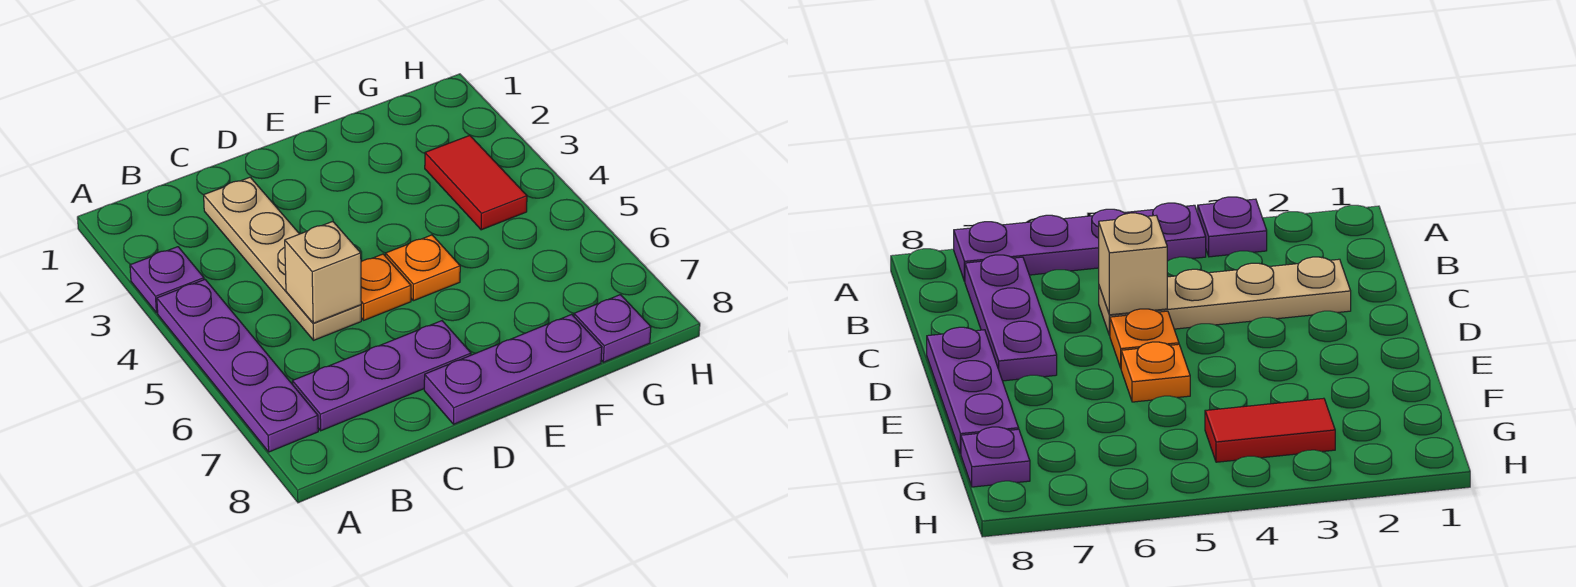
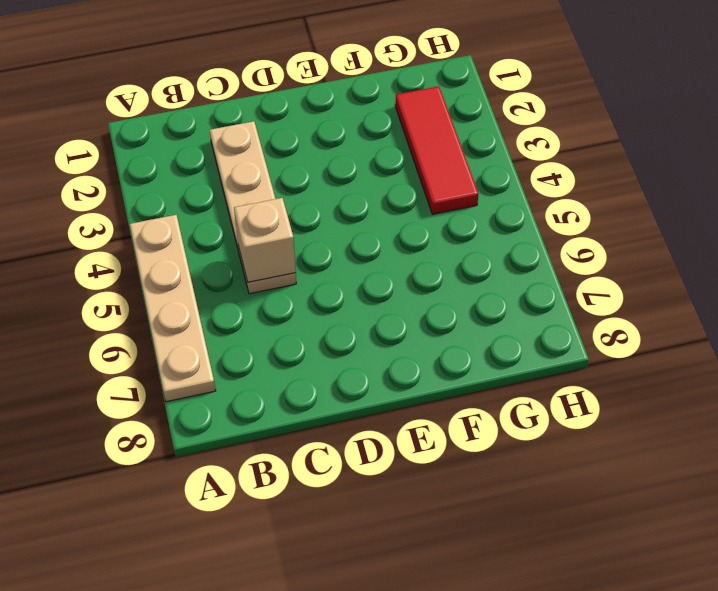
tan plate A4:A7 level 1 -> purple plate A4:A7 level 1
red tile G2:G4 level 1 -> red tile G3:G4 level 1
none -> purple plate A3 level 1
none -> purple plate B7:D7 level 1

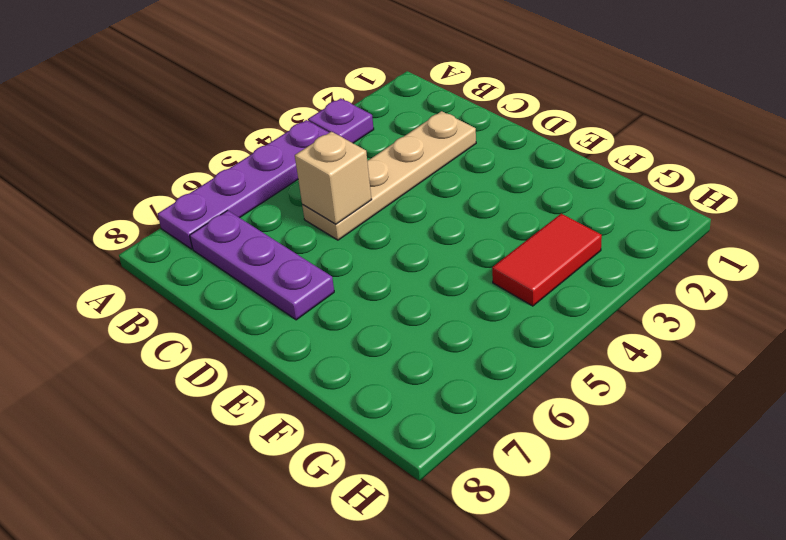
none -> orange plate D5 level 1
none -> purple plate D8:F8 level 1

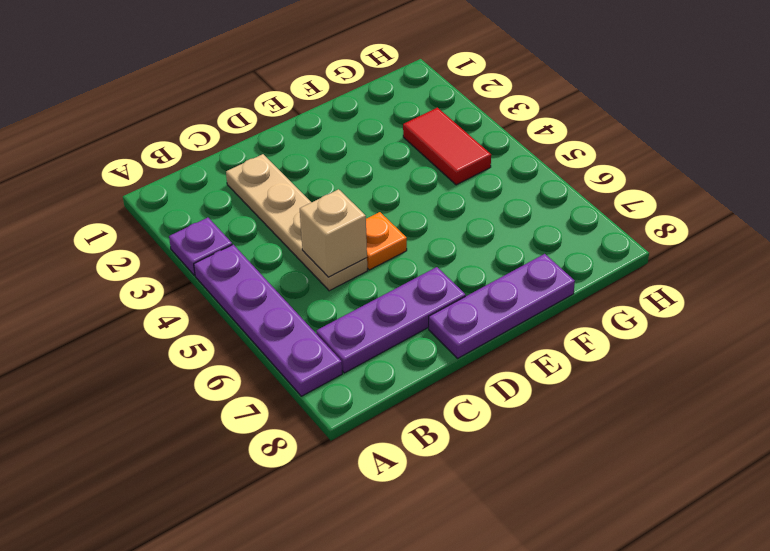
none -> orange plate E5 level 1
none -> purple plate G8 level 1

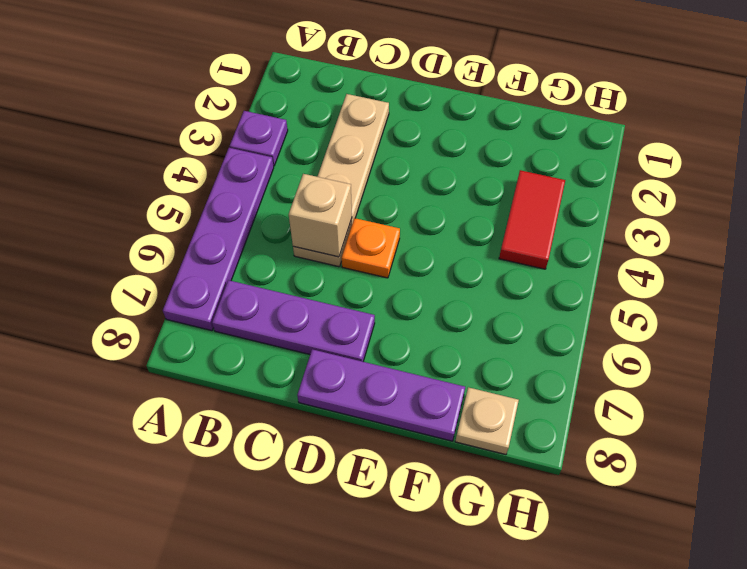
tan plate G8 level 1 -> purple plate G8 level 1
none -> orange plate E5 level 1

